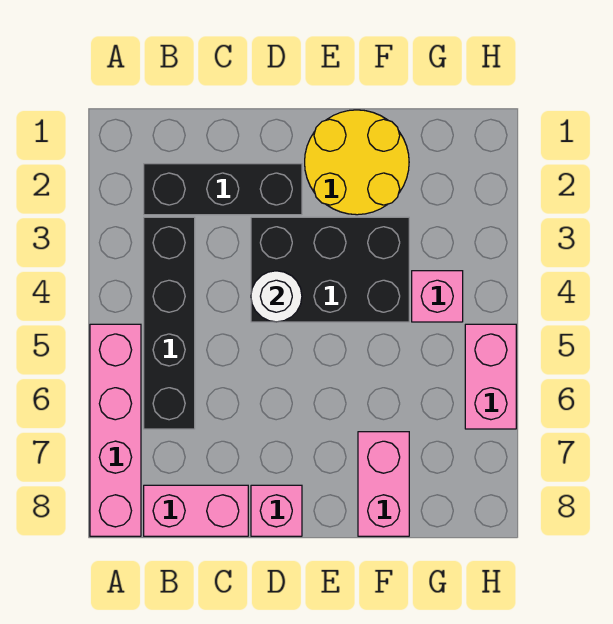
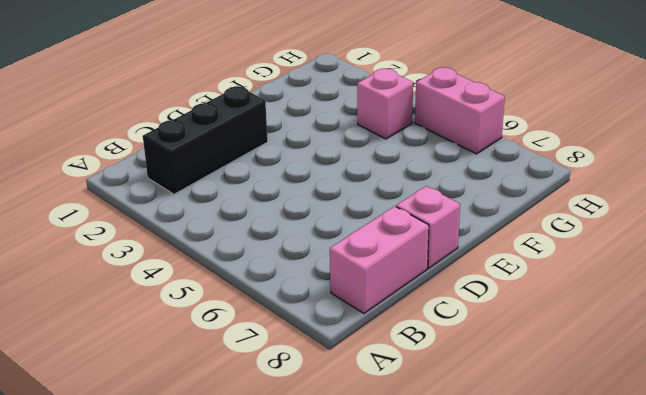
none -> pink brick A5:A8 level 1
none -> black brick B3:B6 level 1

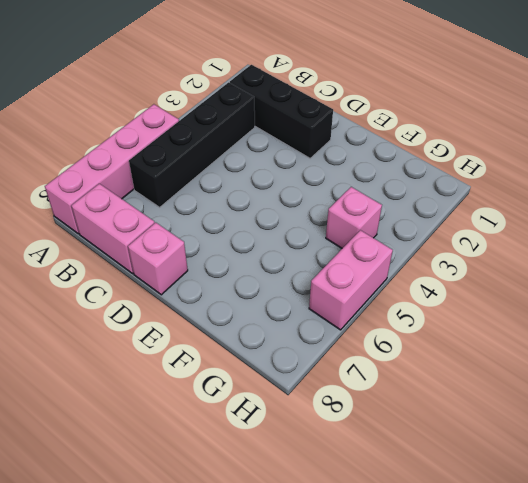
none -> black brick D3:F4 level 1
none -> yellow round brick E1:F2 level 1

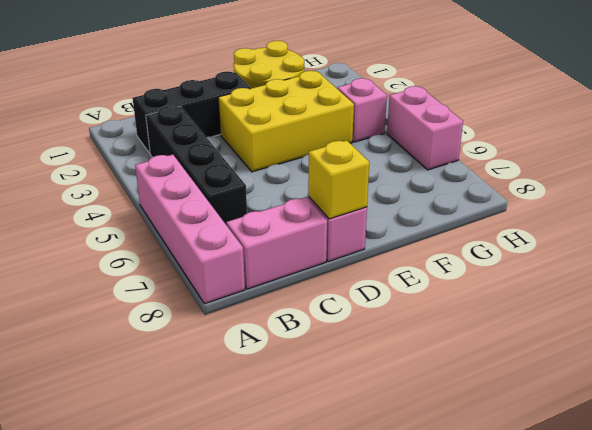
yellow brick D3:F4 level 1 -> black brick D3:F4 level 1
yellow brick D8 level 2 -> none
none -> pink brick F7:F8 level 1
none -> white round brick D4 level 2

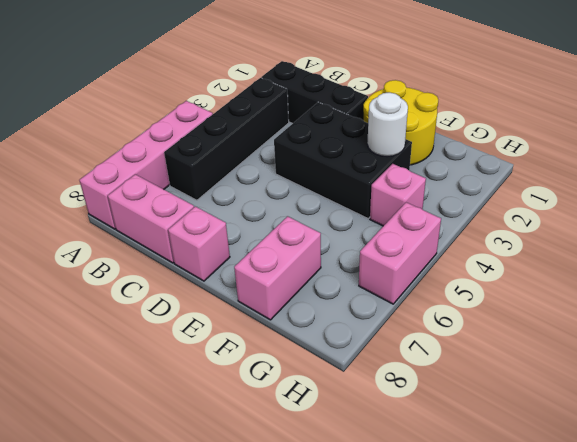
white round brick F3 level 2 -> white round brick D4 level 2

